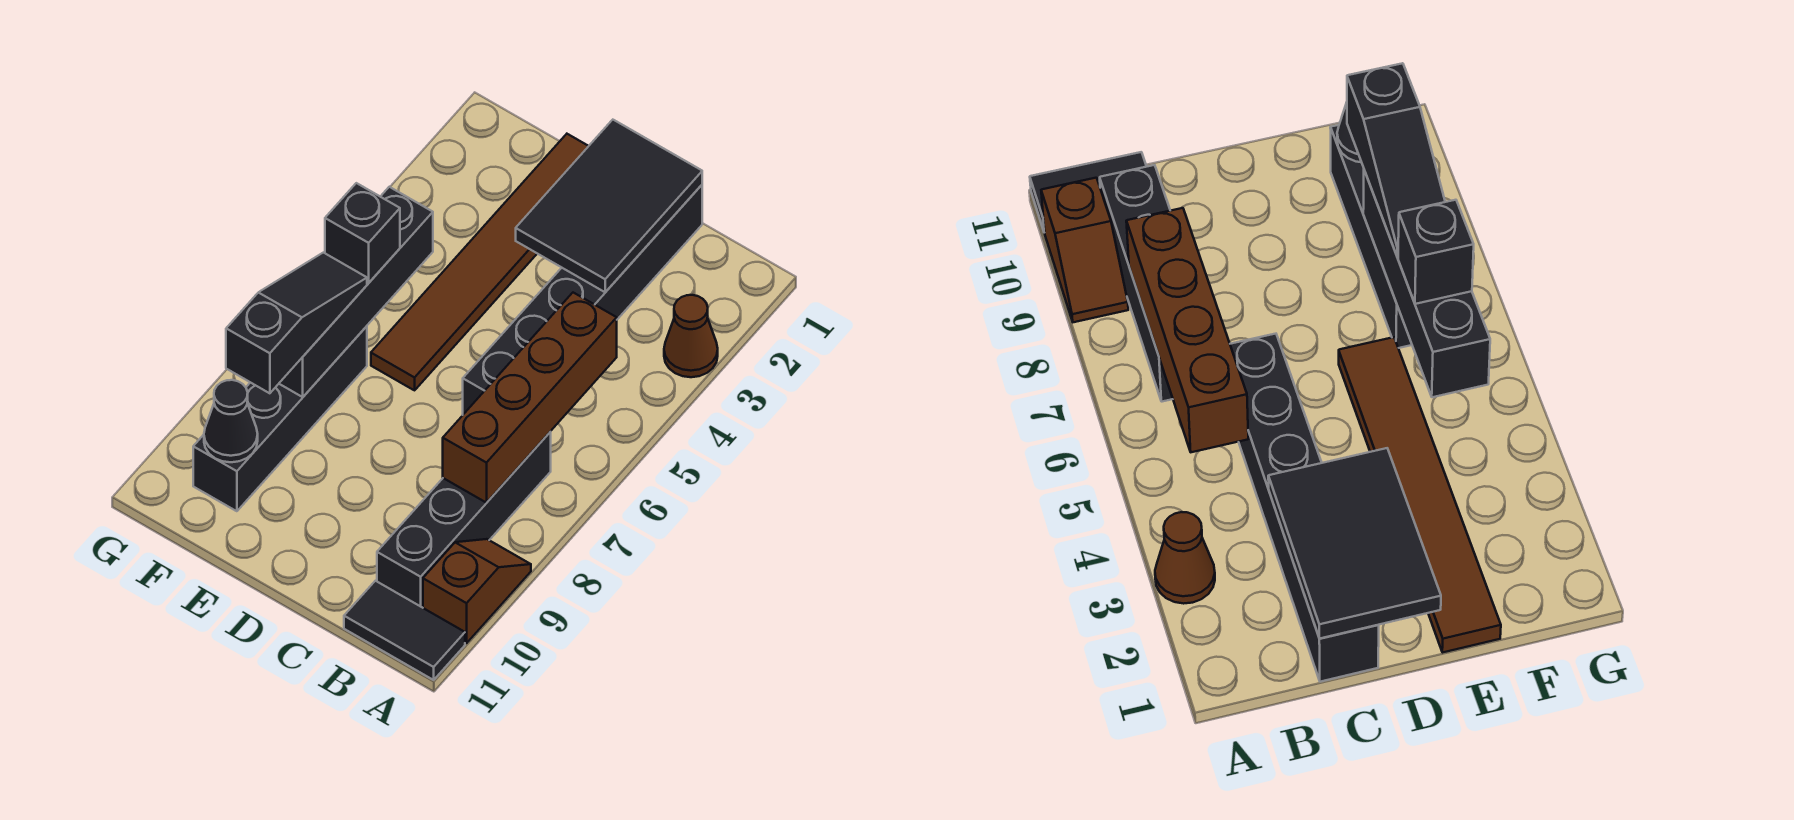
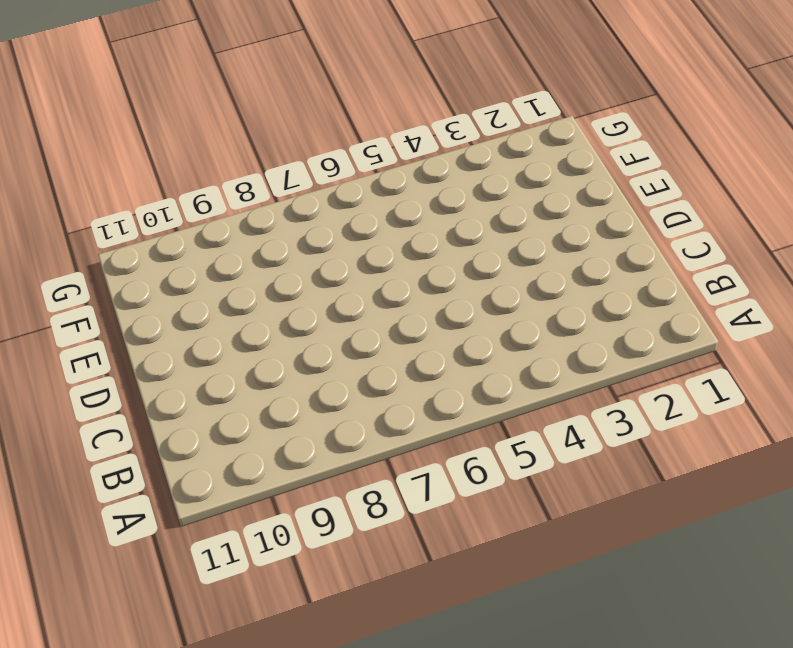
none -> brown cone A3 level 1
none -> brown slope A9:A10 level 1 top 10
none -> black tile A11:B11 level 1

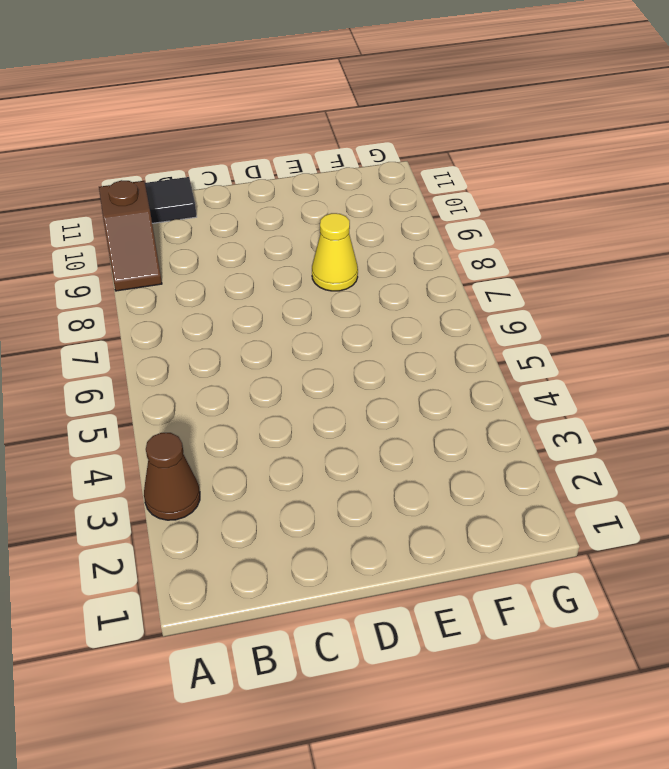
yellow cone E8 level 1 -> none
none -> black brick B7:B10 level 1
none -> black brick C1:C6 level 1
none -> brown tile E1:E6 level 1

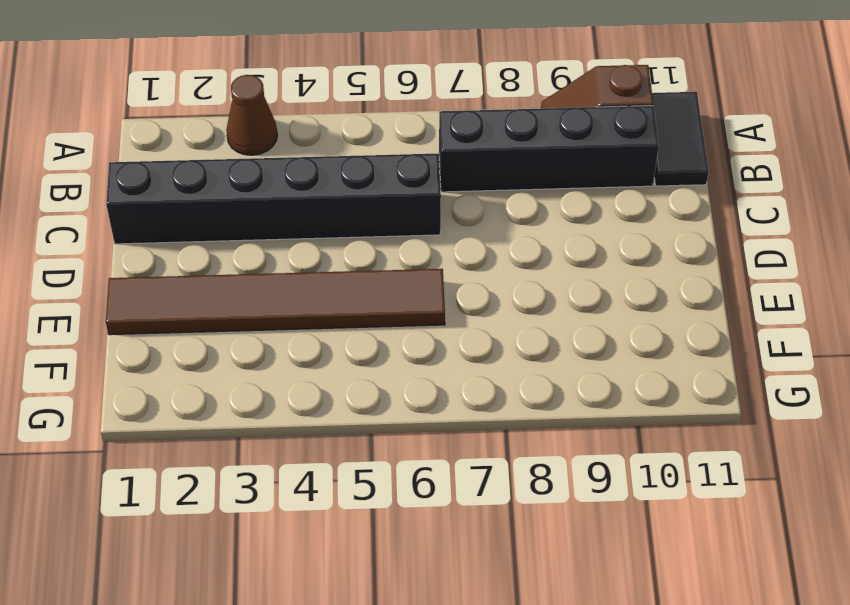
none -> black brick F7:F10 level 1
none -> brown brick B5:B8 level 2
none -> black tile C1:D3 level 2

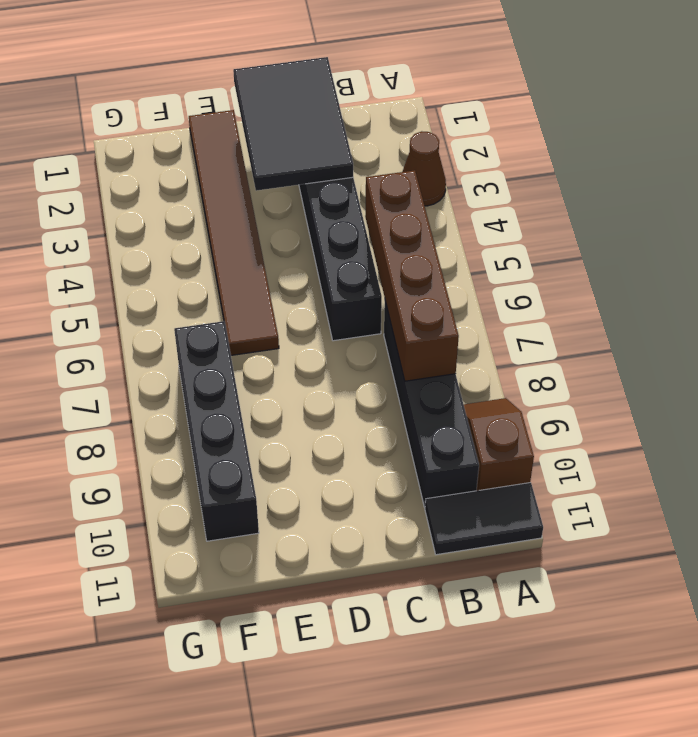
none -> black brick F5:F8 level 2
none -> black cone F10 level 2
none -> black brick F6 level 3

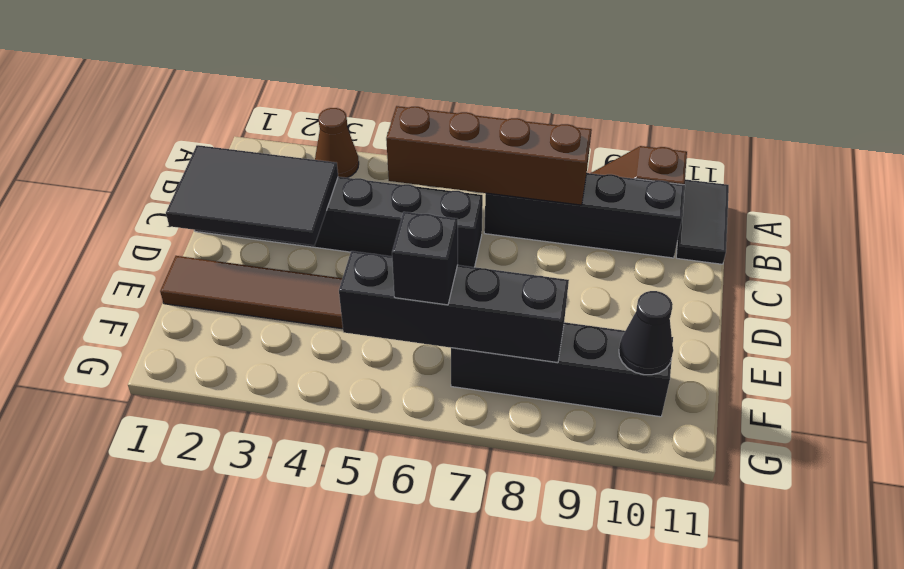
none -> black slope F7:F9 level 3 top 9

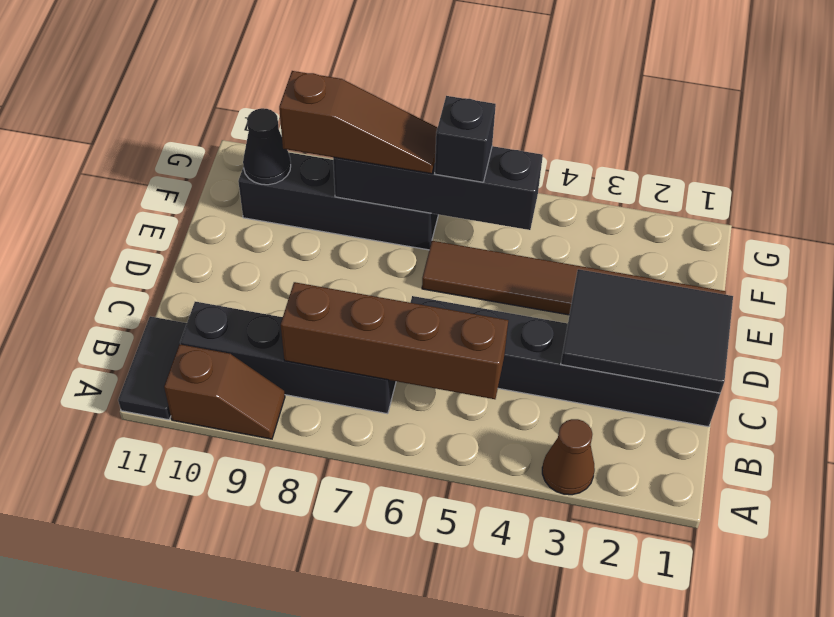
brown slope F7:F9 level 3 top 9 -> black slope F7:F9 level 3 top 9

